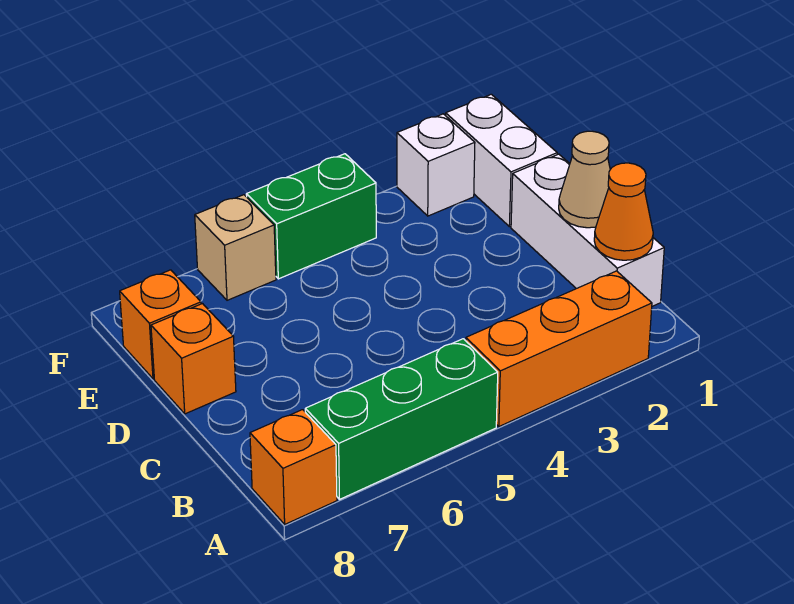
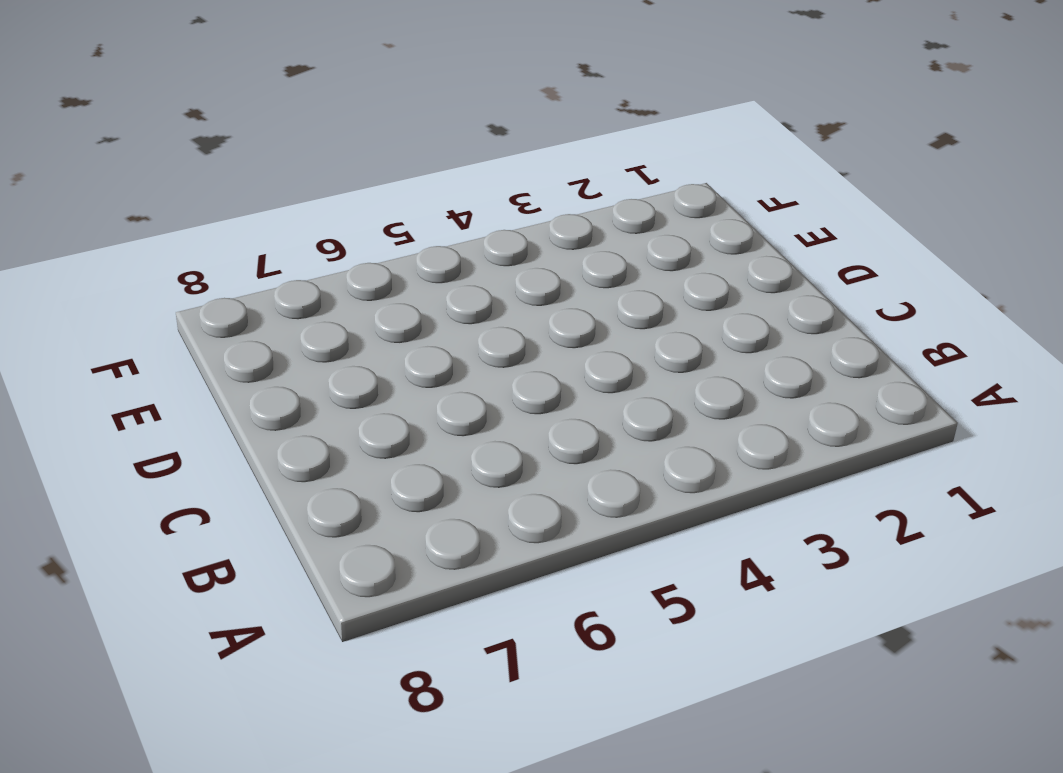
none -> orange brick A2:A4 level 1
none -> green brick A5:A7 level 1
none -> orange brick A8 level 1

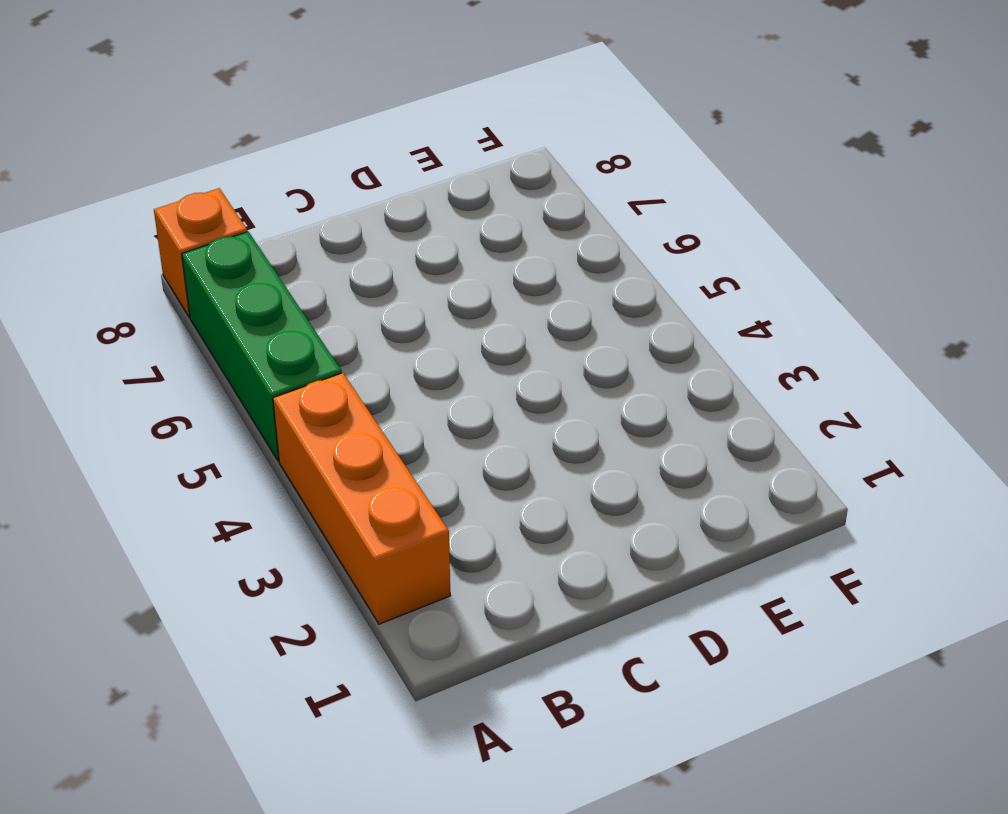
none -> white brick B1:D1 level 1
none -> orange brick D8 level 1
none -> white brick E1:F1 level 1

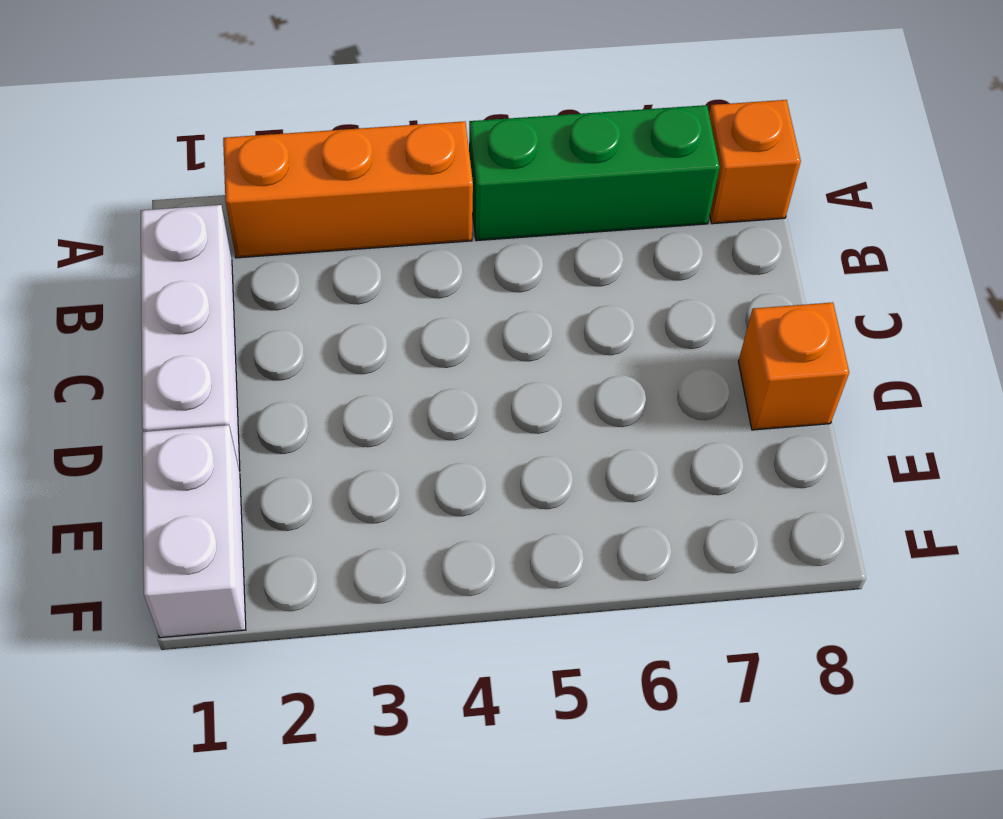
none -> orange brick E8 level 1
none -> white brick F2 level 1
none -> green brick F4:F5 level 1

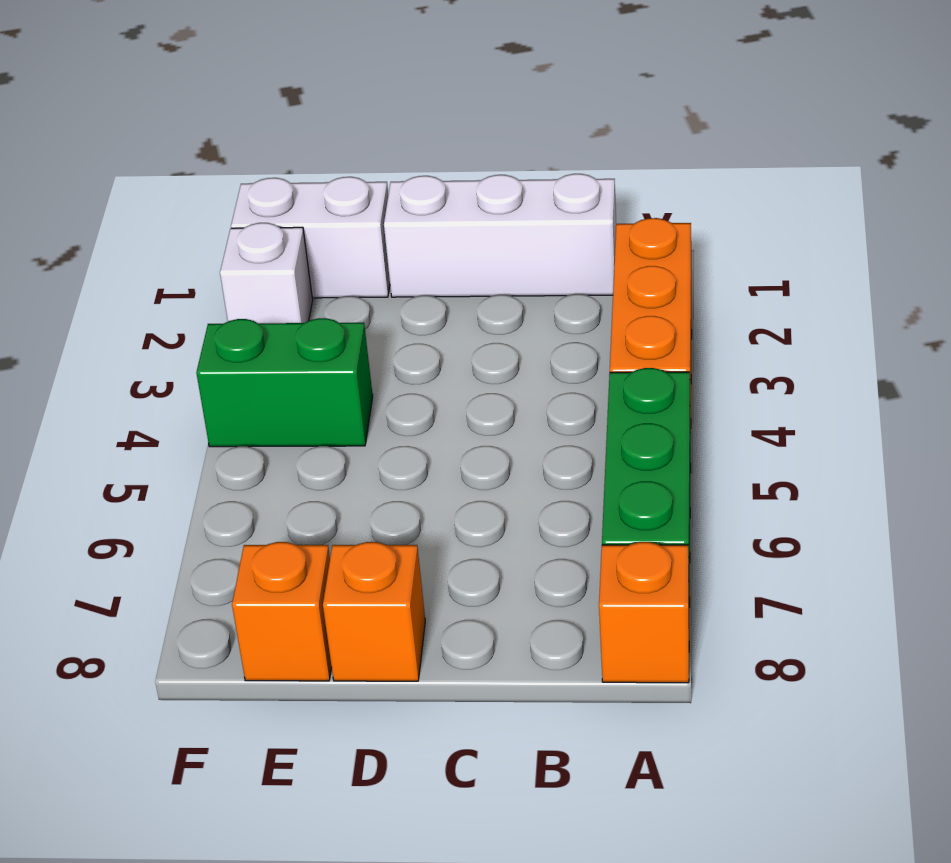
green brick E4:F4 level 1 -> green brick F4:F5 level 1
none -> tan brick F6 level 1
none -> orange cone B1 level 2
none -> tan cone C1 level 2

